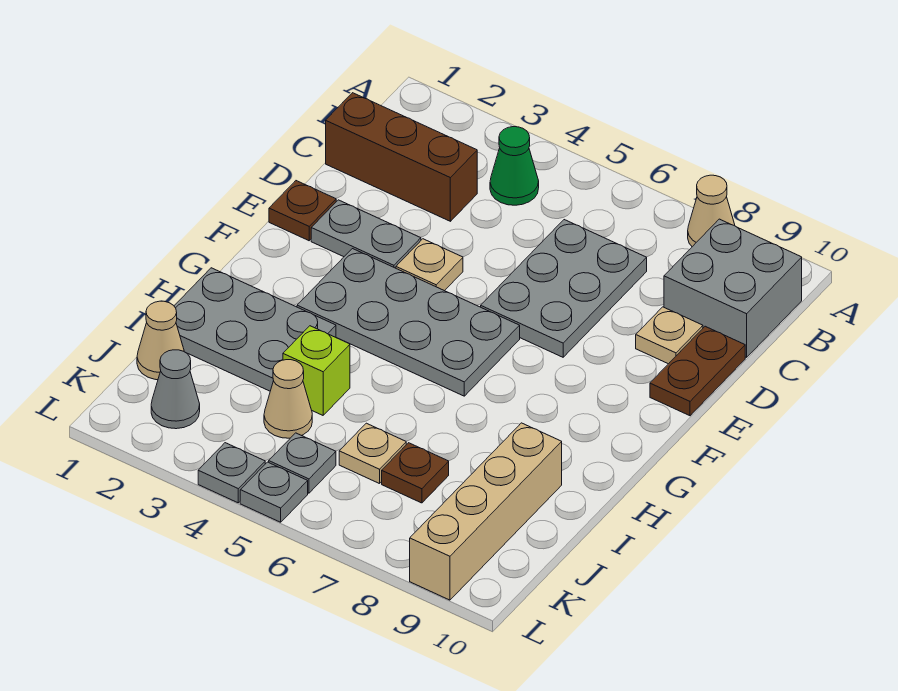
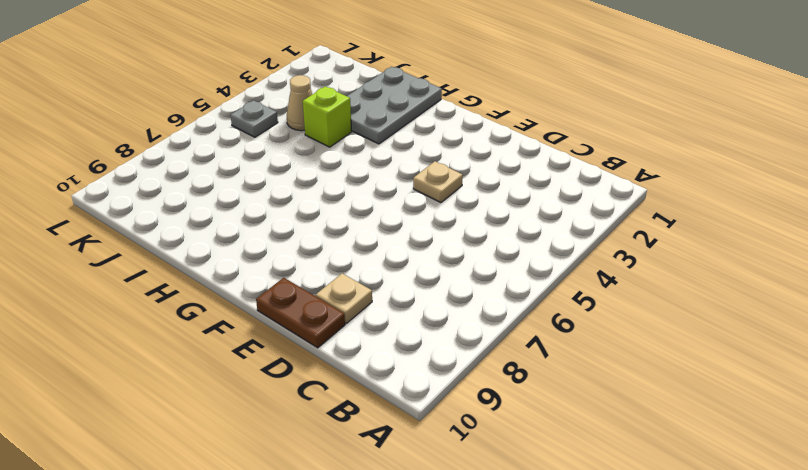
none -> tan cone A8 level 1
none -> green cone B4 level 1
none -> grey brick B9:C10 level 1

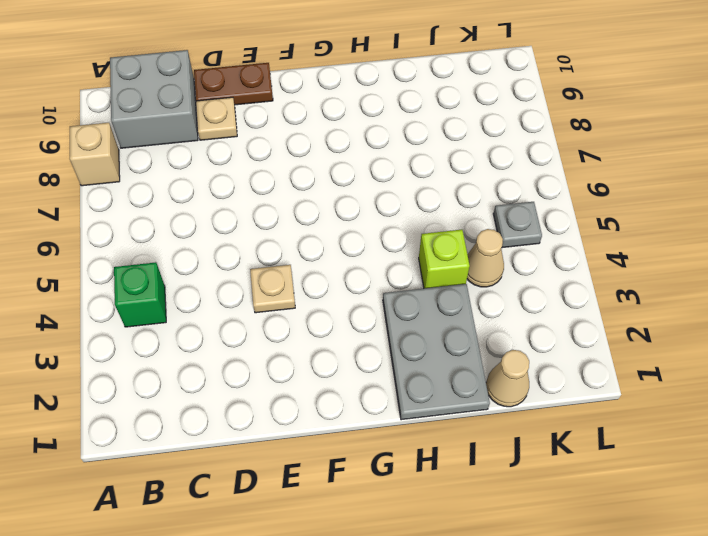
tan brick A8 level 1 -> tan cone A8 level 1
green brick B4 level 1 -> green cone B4 level 1
none -> brown brick C1:C3 level 1
none -> grey plate C6:E7 level 1
none -> brown plate E1 level 1

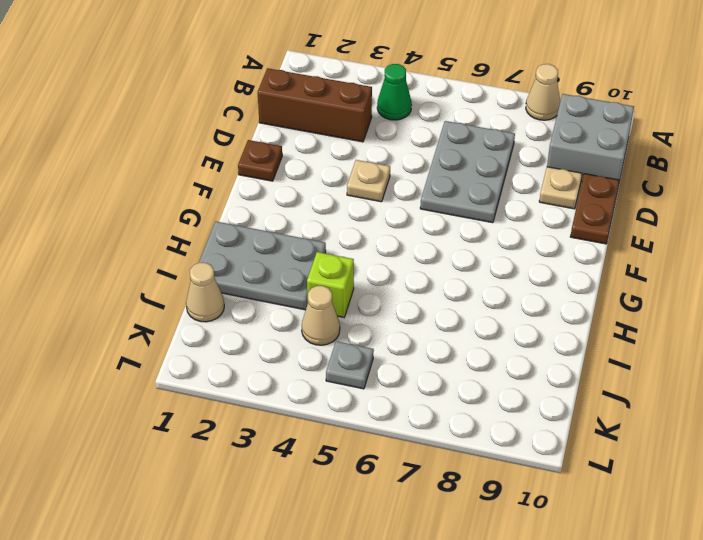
none -> grey plate E2:E3 level 1
none -> grey plate F3:G6 level 1
none -> tan brick I9:L9 level 1

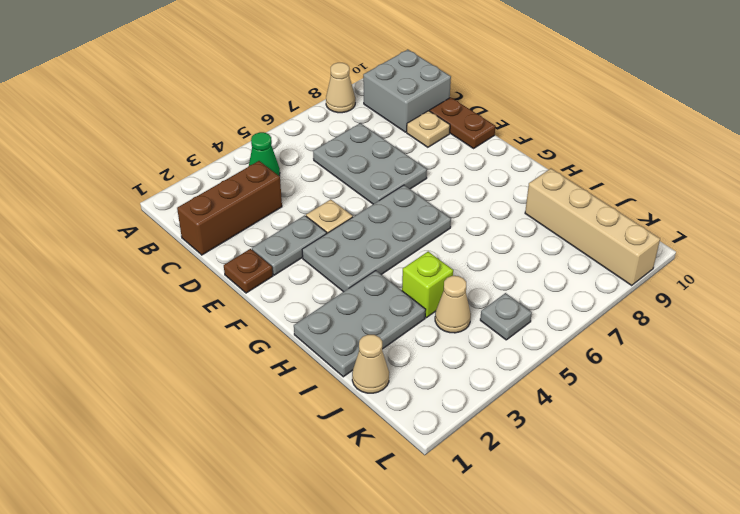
none -> tan plate J6 level 1
none -> brown plate J7 level 1
none -> grey cone K2 level 1

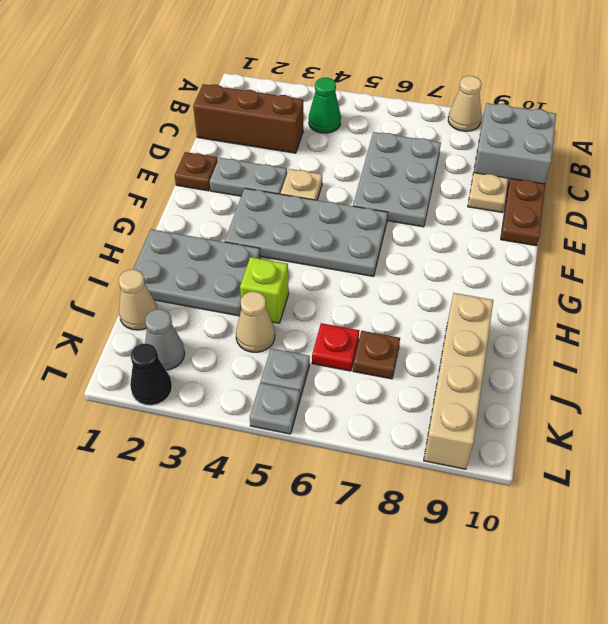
red plate J6 level 1 -> tan plate J6 level 1
black cone L2 level 1 -> none
none -> grey plate L4 level 1

